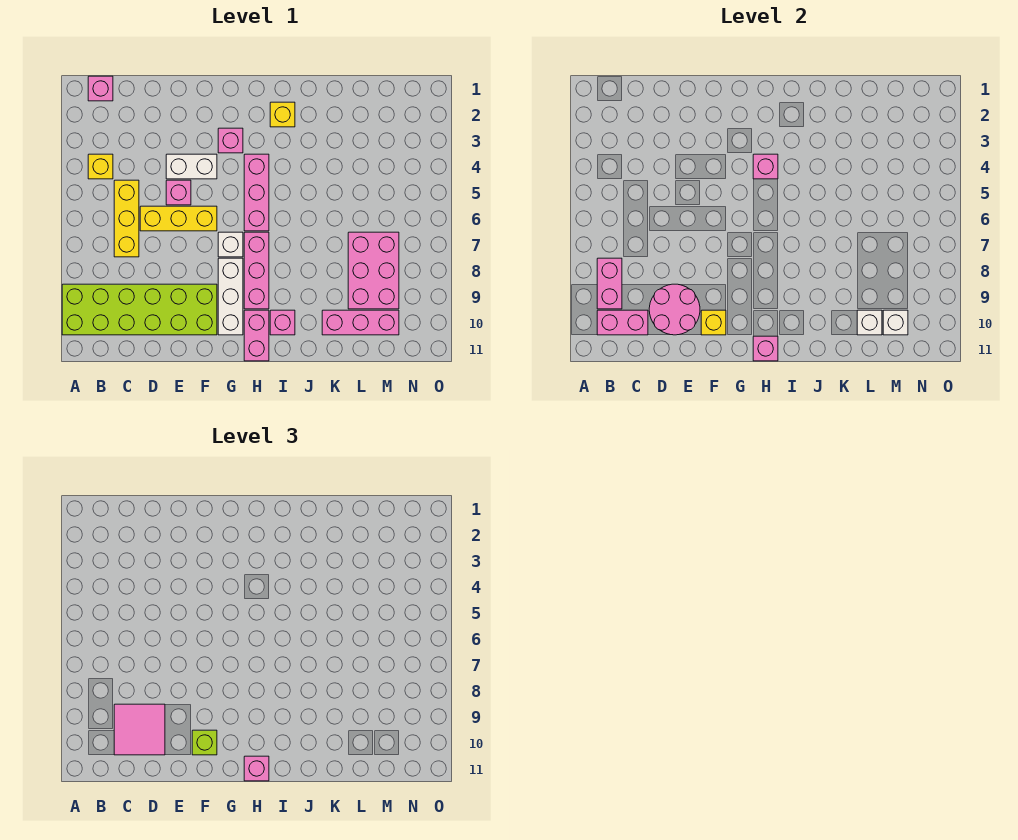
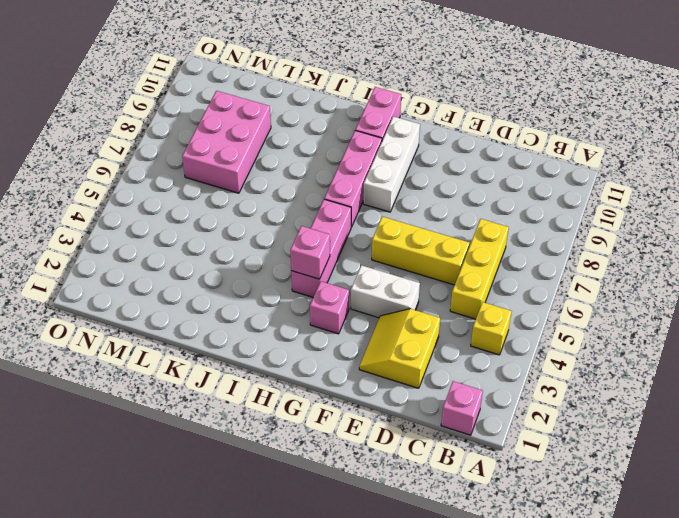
yellow slope D2:E3 level 1 top D -> none
none -> lime brick A9:F10 level 1
none -> pink brick E5 level 1
none -> white brick G7 level 1

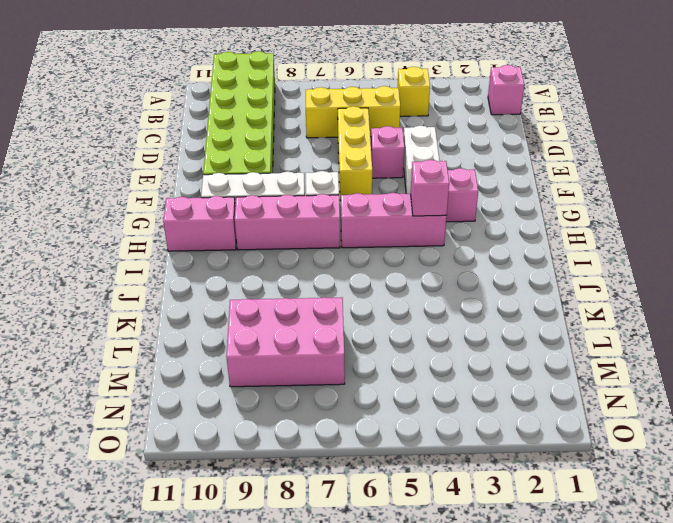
none -> yellow brick I2 level 1
none -> pink brick I10 level 1
none -> pink brick K10:M10 level 1

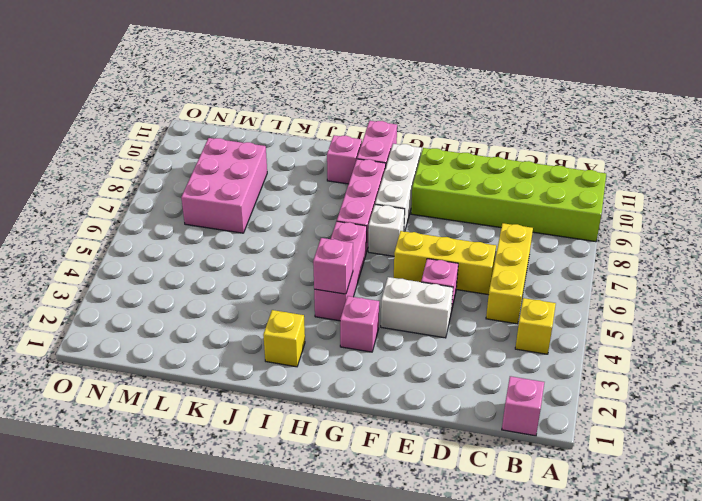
none -> pink brick K10:M10 level 1
none -> pink brick B8:B9 level 2
none -> pink brick B10:C10 level 2

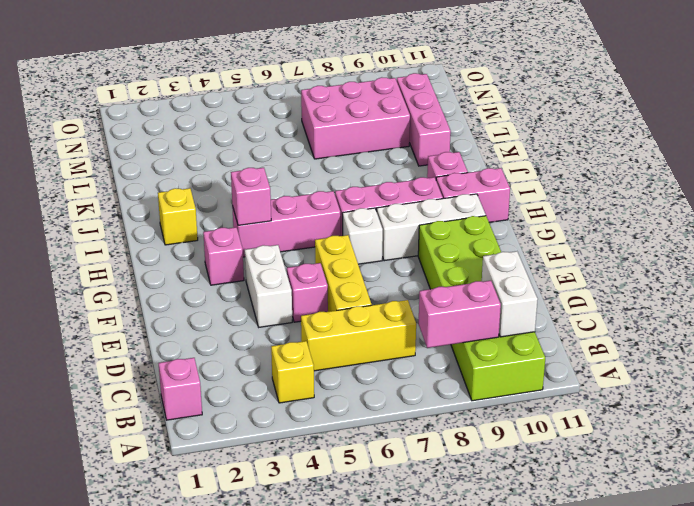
white brick B10:C10 level 2 -> pink brick B10:C10 level 2
none -> pink round brick D9:E10 level 2
none -> yellow brick F10 level 2
none -> pink brick H11 level 2

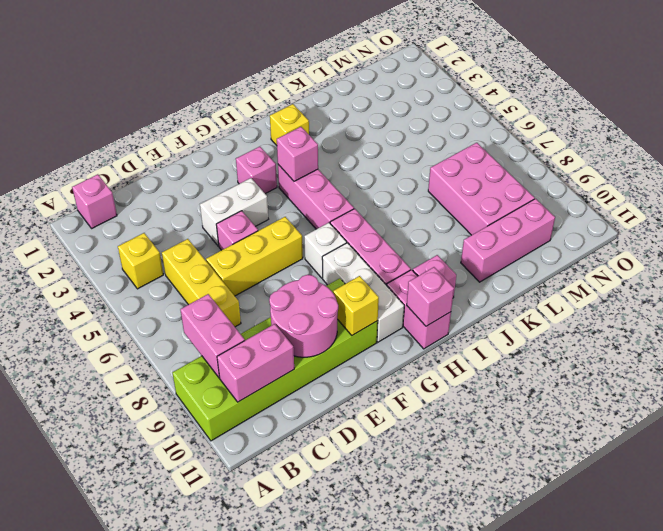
none -> white brick L10 level 2
none -> white brick M10 level 2
none -> pink tile C9:D10 level 3

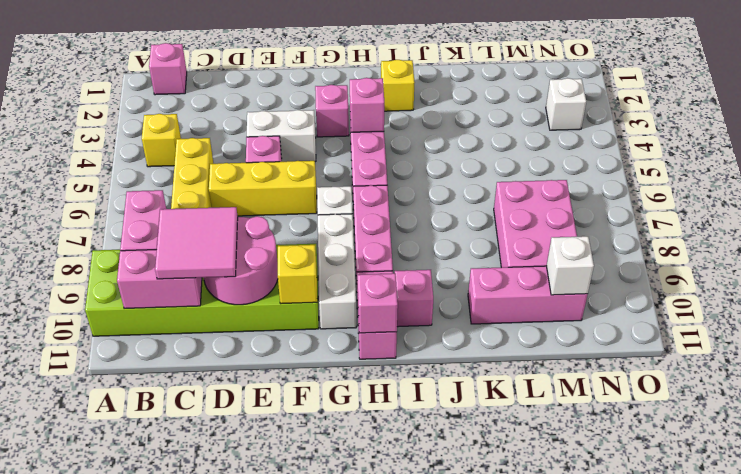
white brick N3 level 1 -> white brick L10 level 2
none -> lime brick F10 level 3
none -> pink brick H11 level 3

